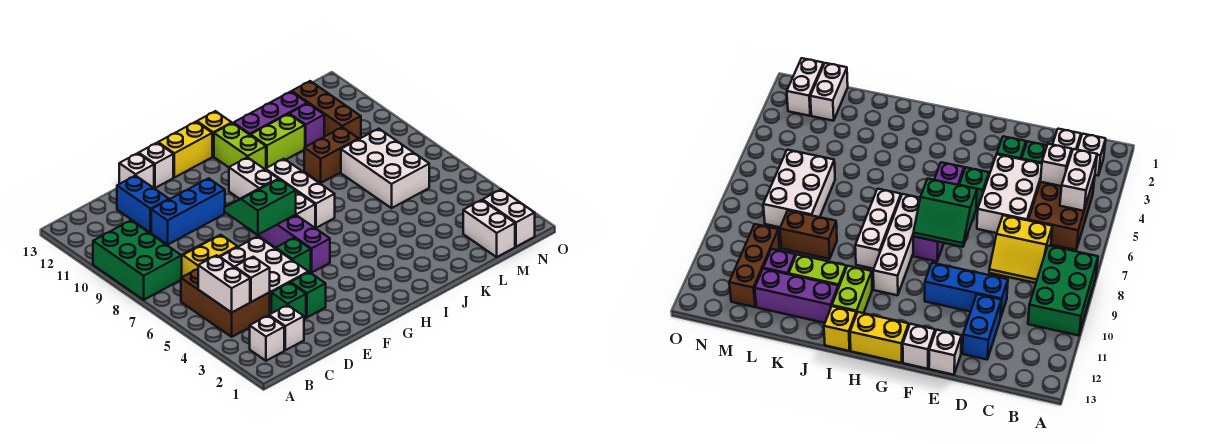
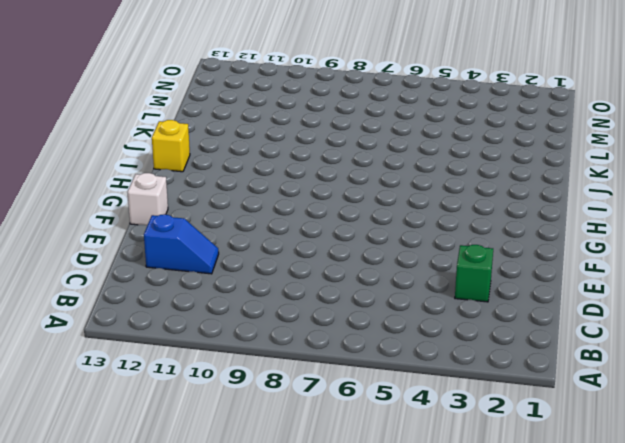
blue slope D11:D12 level 1 top 12 -> blue brick D11:D12 level 1
none -> green brick A8:B10 level 1
none -> white brick B2 level 1
none -> brown brick B4:C6 level 1
none -> white brick C2 level 1

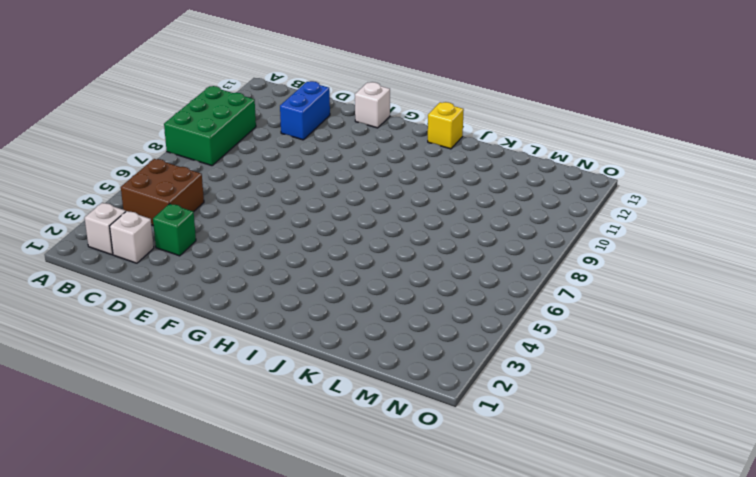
brown brick B4:C5 level 1 -> brown brick B4:C6 level 1
none -> yellow slope C7:D8 level 1 top 7
none -> white brick D4:E6 level 1
none -> blue brick D10:F10 level 1
none -> green brick E3 level 1

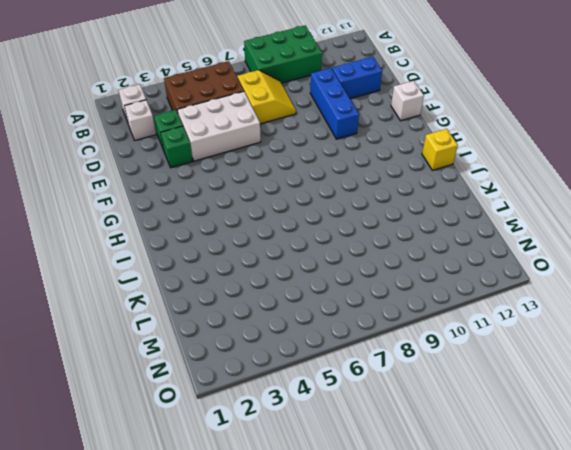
none -> white brick E13 level 1
none -> green brick F5 level 1
none -> purple brick G5:G8 level 1
none -> yellow brick G13:H13 level 1

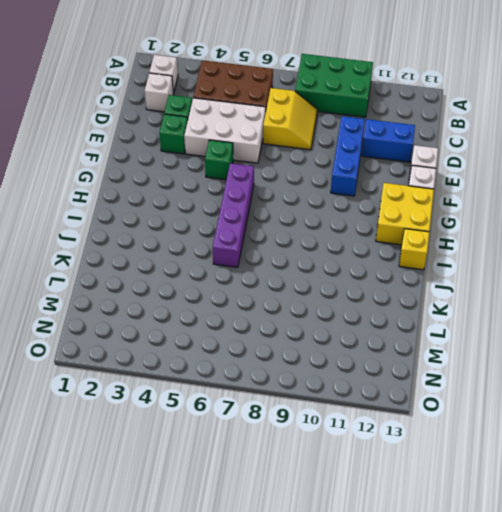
purple brick G6:J6 level 1 -> purple brick G5:G8 level 1
yellow brick G12:H13 level 1 -> yellow brick G13:H13 level 1
none -> white brick H7:H10 level 1
none -> white brick I7:I9 level 1
none -> lime brick I11:I12 level 1
none -> lime brick J11:K11 level 1

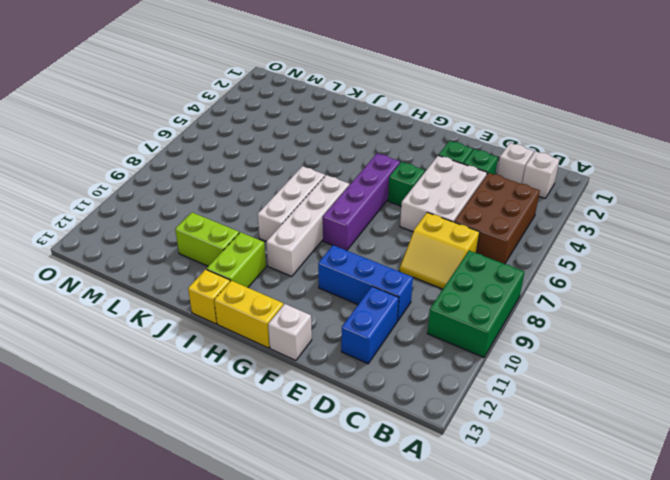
none -> white brick E13 level 1
none -> purple brick J12:L12 level 1
none -> brown brick K9:L9 level 1
none -> white brick L6:M8 level 1

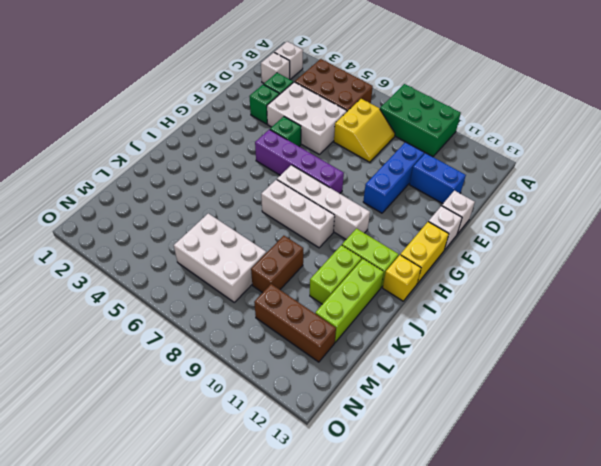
lime brick J12:L12 level 1 -> purple brick J12:L12 level 1
none -> purple brick L11 level 1
none -> white brick M1:M2 level 1
none -> white brick N1:N2 level 1
none -> white brick B4:B5 level 2

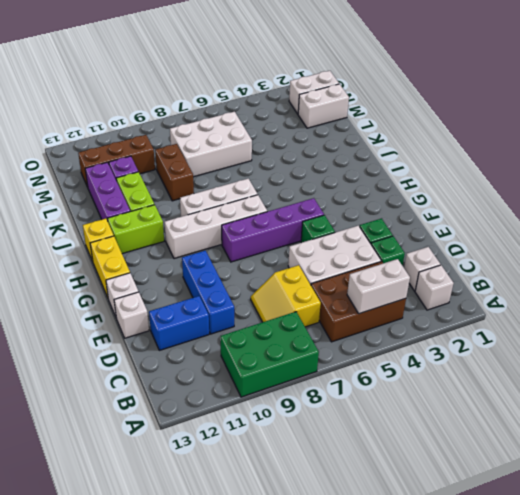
none -> white brick C4 level 2
none -> green slope F7:G8 level 2 top 7

